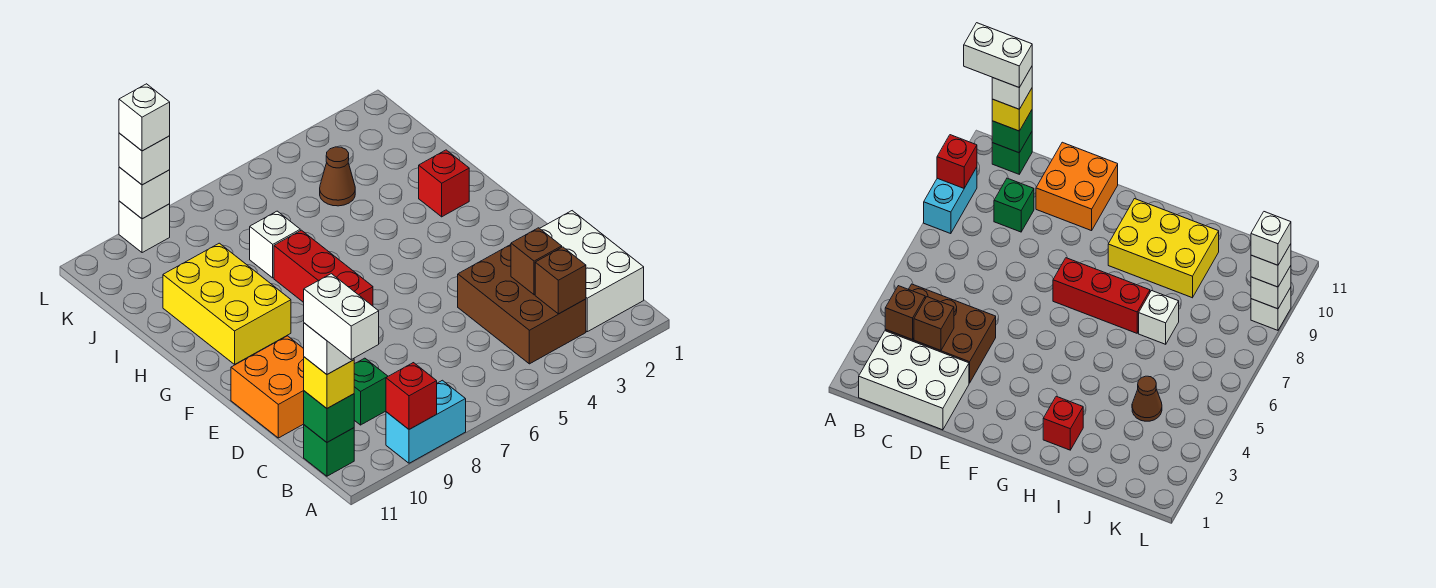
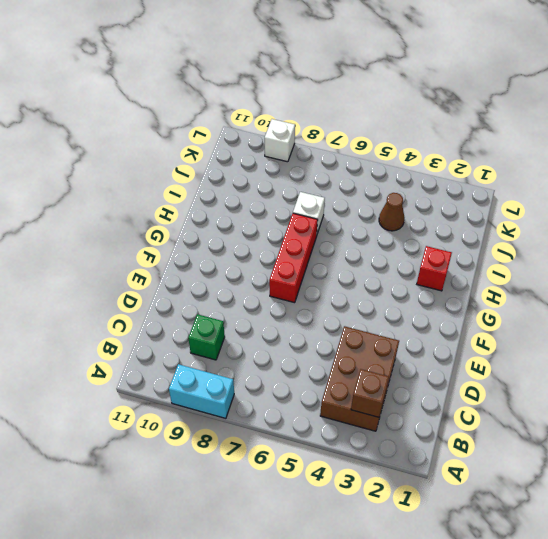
none -> white brick B1:D2 level 1
none -> green brick B11 level 1
none -> orange brick D10:E11 level 1

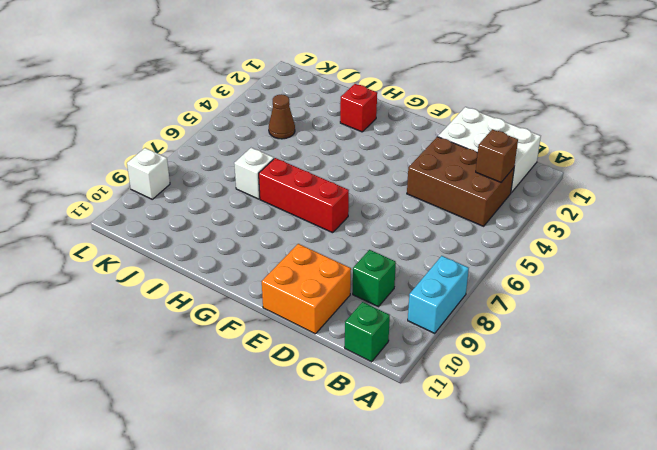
none -> yellow brick G9:I10 level 1
none -> red brick A9 level 2
none -> green brick B11 level 2

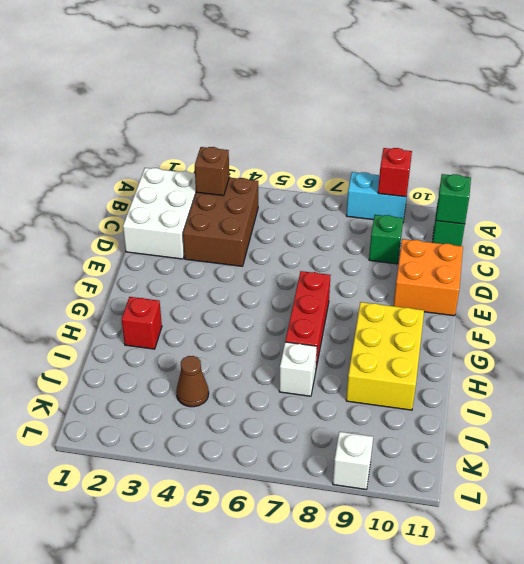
none -> brown brick C3 level 2
none -> white brick L9 level 2
none -> yellow brick B11 level 3

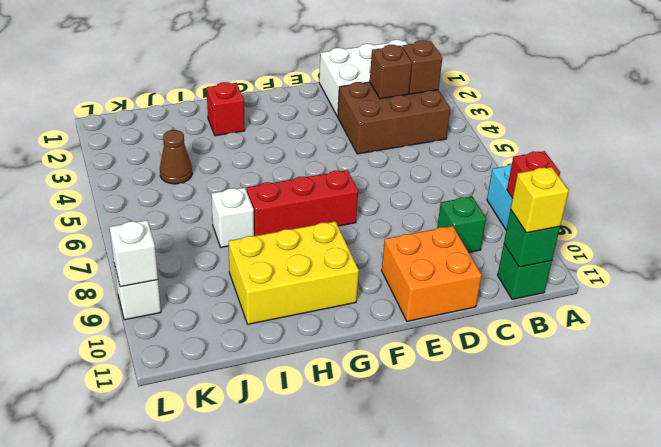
none -> white brick L9 level 3
none -> white brick B11 level 4
none -> white brick L9 level 4

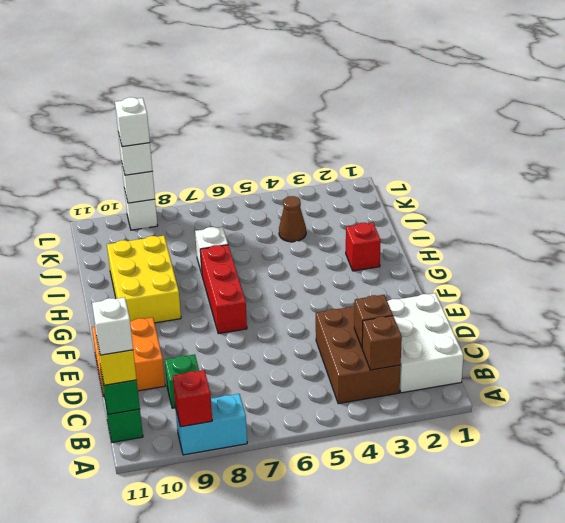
none -> white brick A11:B11 level 5

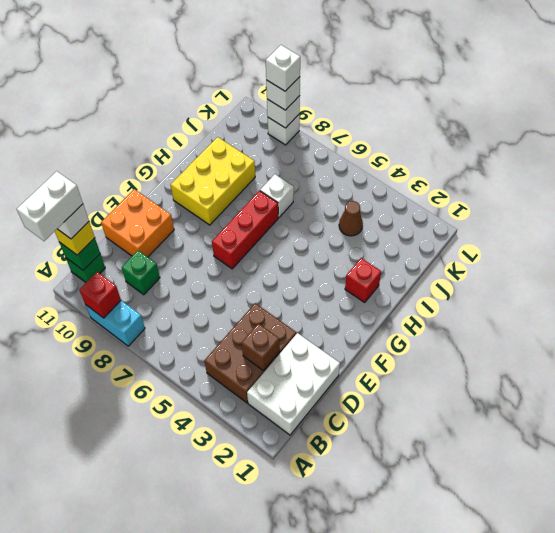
none -> brown brick B3 level 2

